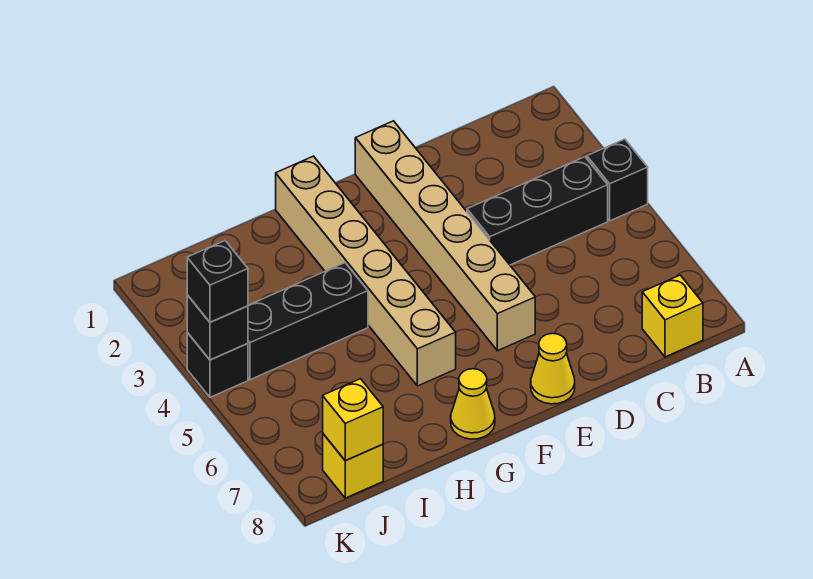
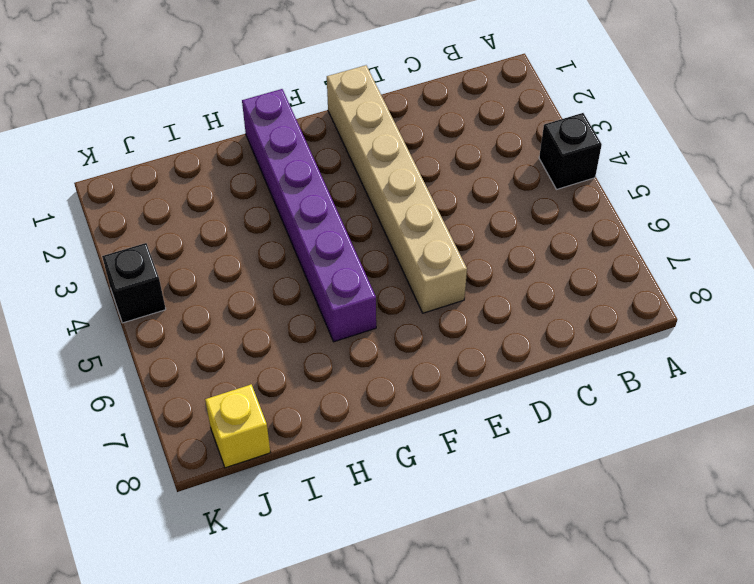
purple brick G1:G6 level 1 -> tan brick G1:G6 level 1
none -> black brick B4:D4 level 1
none -> yellow brick B8 level 1
none -> yellow cone E8 level 1

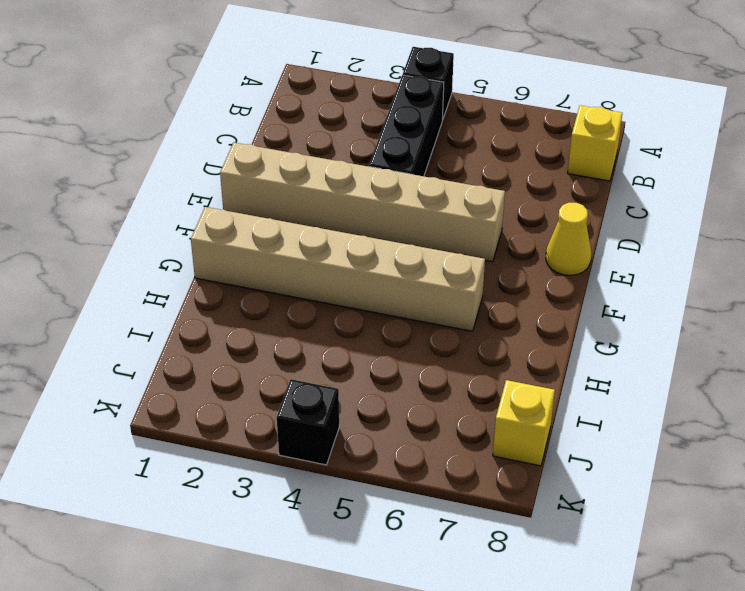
none -> yellow cone G8 level 1
none -> black brick H4:J4 level 1
none -> yellow brick J8 level 2

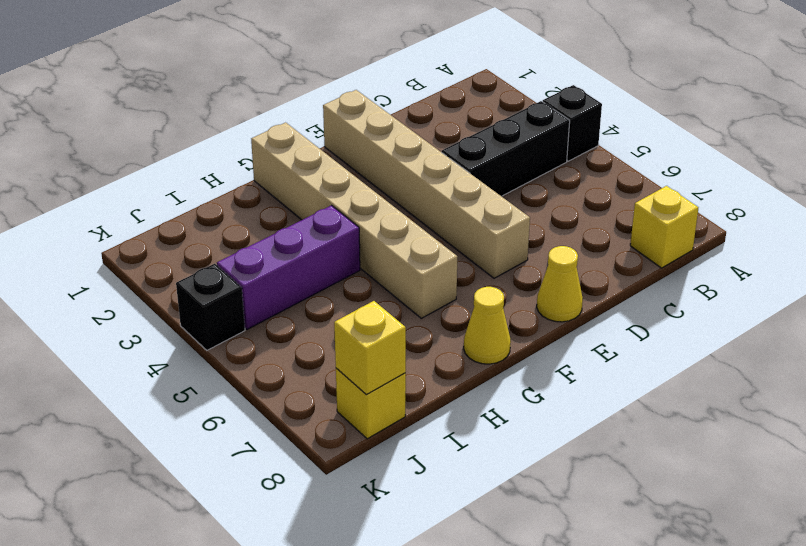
purple brick H4:J4 level 1 -> black brick H4:J4 level 1
none -> black brick K4 level 2
none -> black brick K4 level 3

